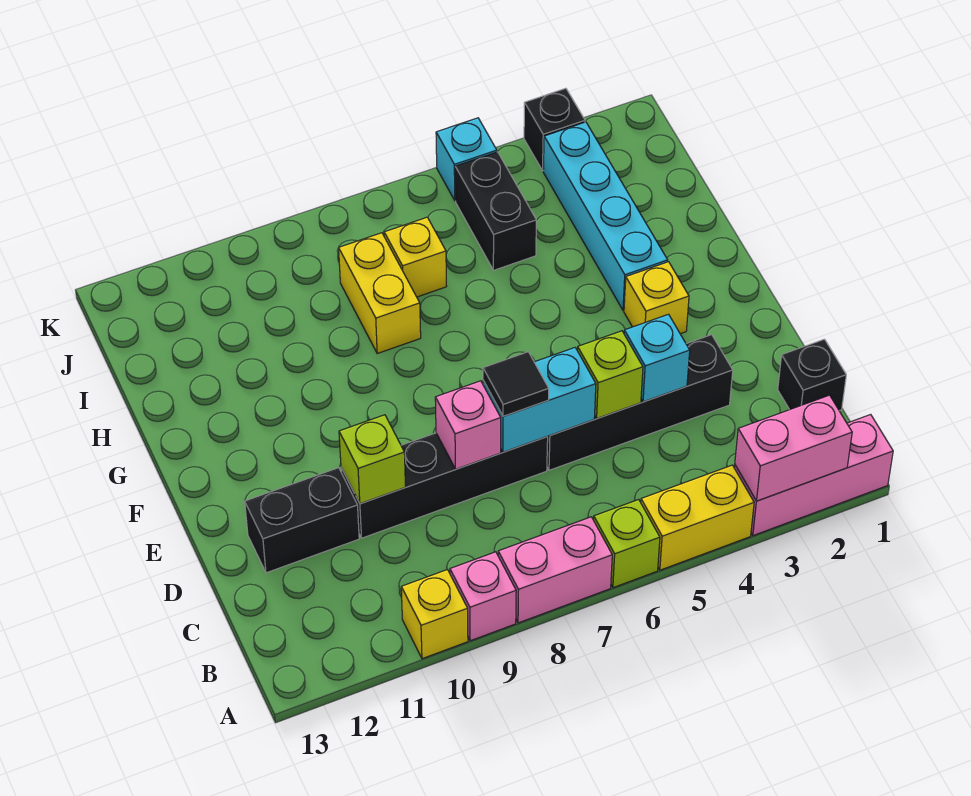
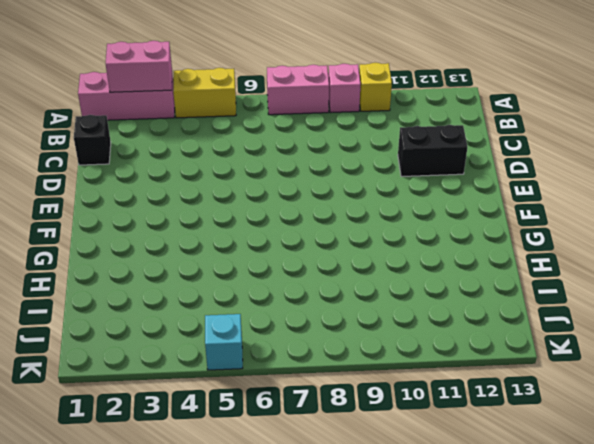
none -> lime brick A6 level 1
none -> black brick D3:D6 level 1
none -> black brick D7:D10 level 1

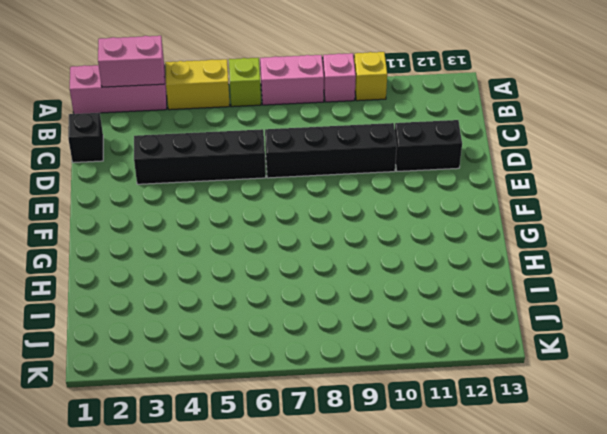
none -> yellow brick F3 level 1
none -> cyan brick G3:J3 level 1
none -> yellow brick H8:I8 level 1

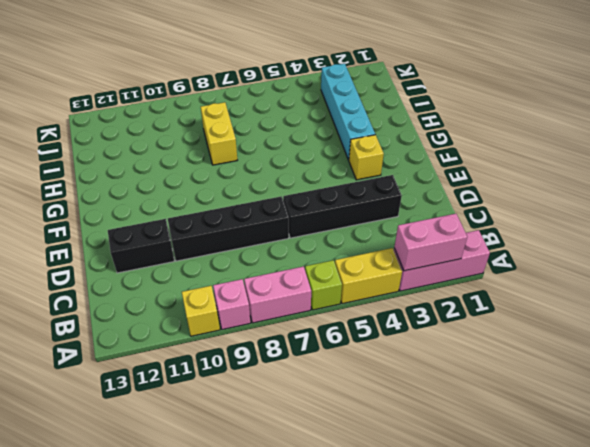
none -> black brick C1 level 1
none -> black brick I5:J5 level 1
none -> yellow brick I7 level 1

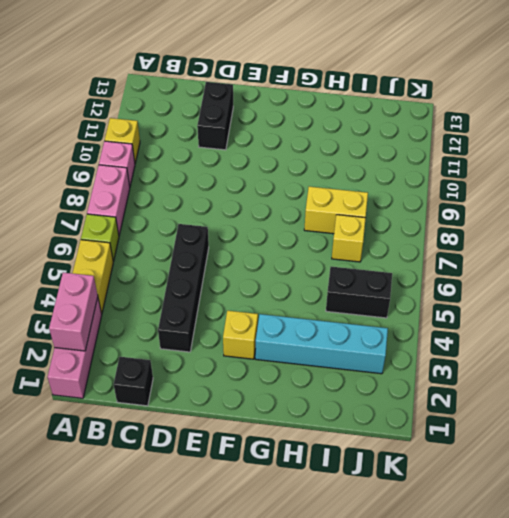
none -> black brick D7:D10 level 1
none -> black brick K3 level 1
none -> cyan brick K5 level 1

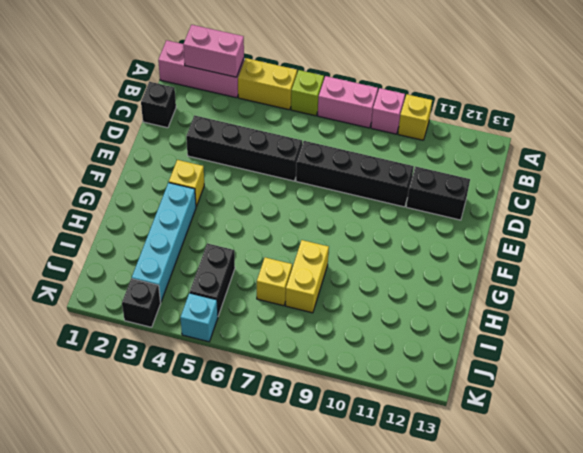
none -> cyan brick D4 level 2
none -> lime brick D5 level 2
none -> cyan brick D6:D7 level 2

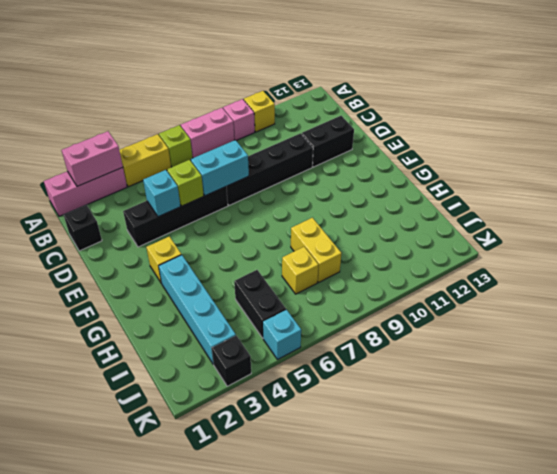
none -> pink brick D8 level 2
none -> lime brick D10 level 2
none -> black tile D7 level 3

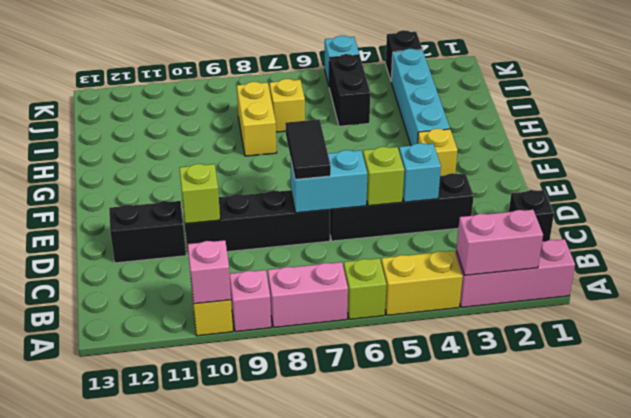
pink brick A10 level 2 -> pink brick D8 level 2
black tile D7:E7 level 3 -> black tile D7 level 3

